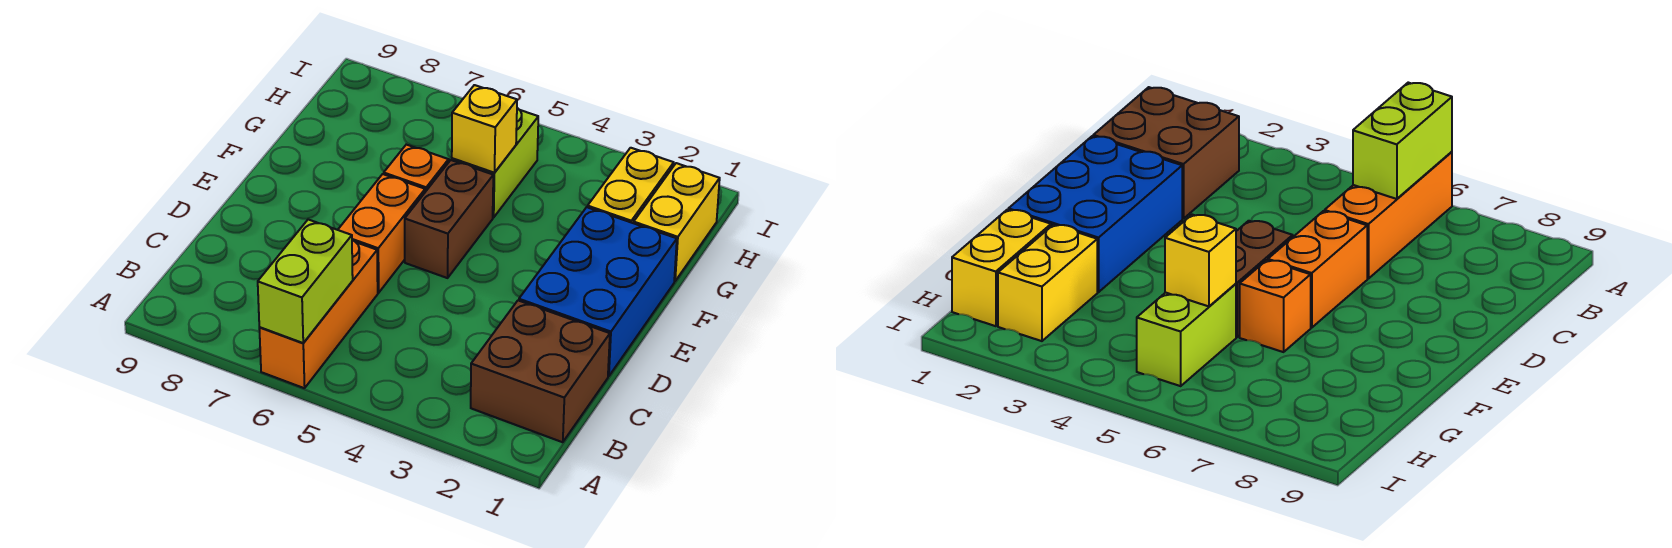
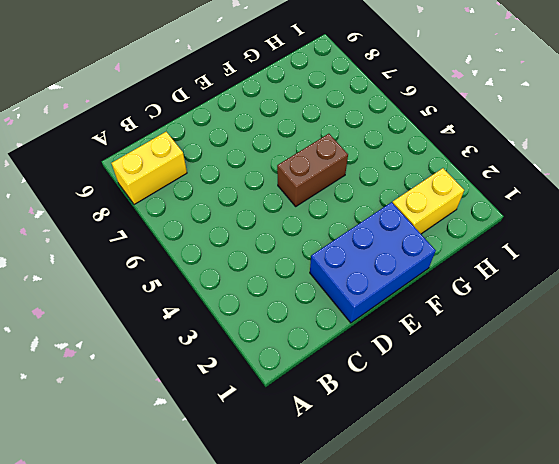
yellow brick A8:B8 level 1 -> yellow brick G1:H1 level 1
none -> orange brick A6:C6 level 1
none -> brown brick B1:C2 level 1

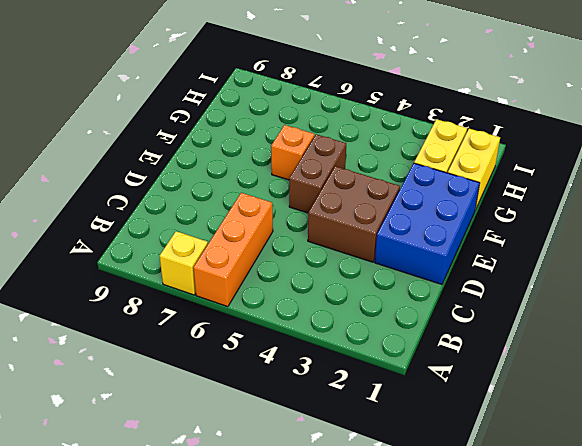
yellow brick A7 level 1 -> yellow brick G5 level 2
brown brick D3:E4 level 1 -> brown brick B1:C2 level 1
none -> orange brick D6:E6 level 1
none -> lime brick G5:H5 level 1

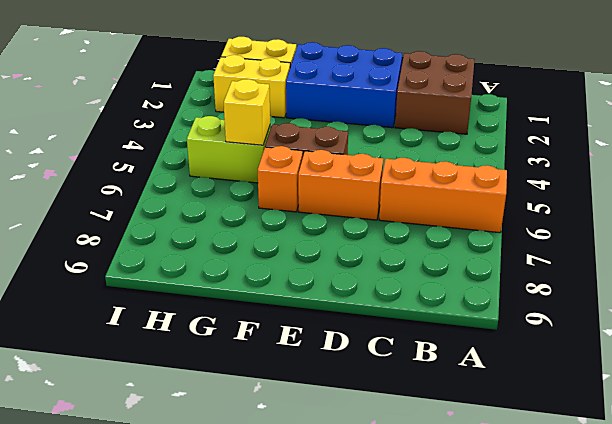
none -> lime brick A6:B6 level 2

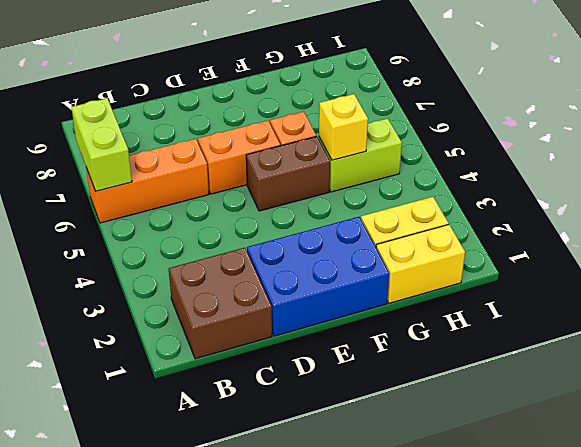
lime brick A6:A7 level 2 -> lime brick A6:B6 level 2

